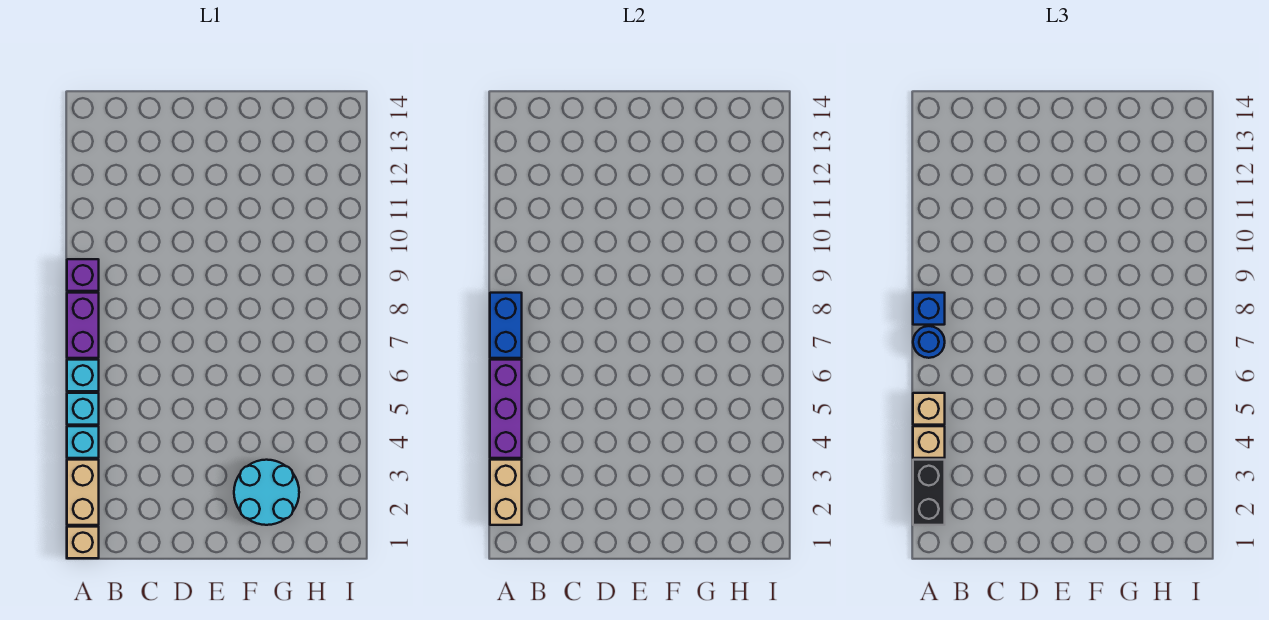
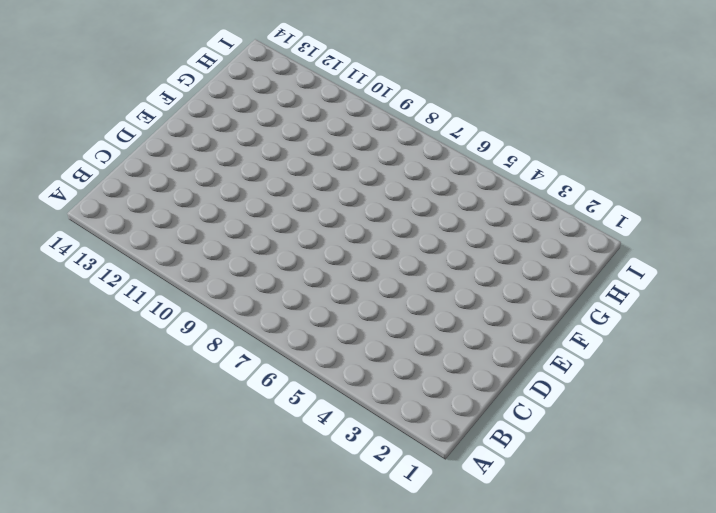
none -> tan brick A1 level 1
none -> tan brick A2:A3 level 1
none -> cyan brick A4 level 1

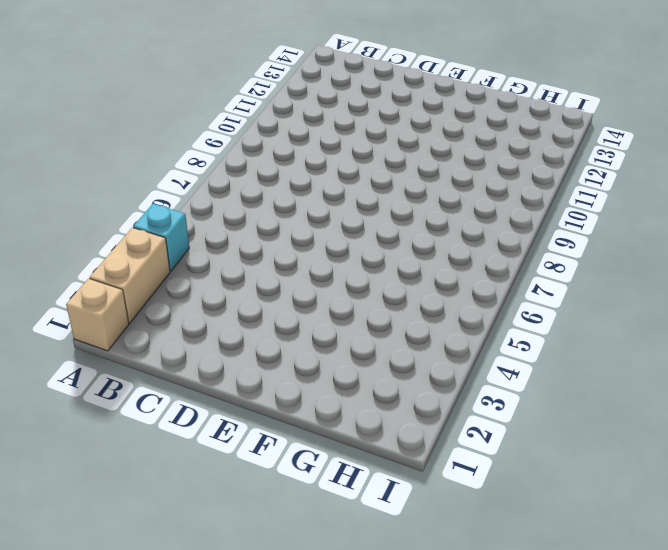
none -> cyan brick A5 level 1
none -> cyan brick A6 level 1
none -> purple brick A7:A8 level 1

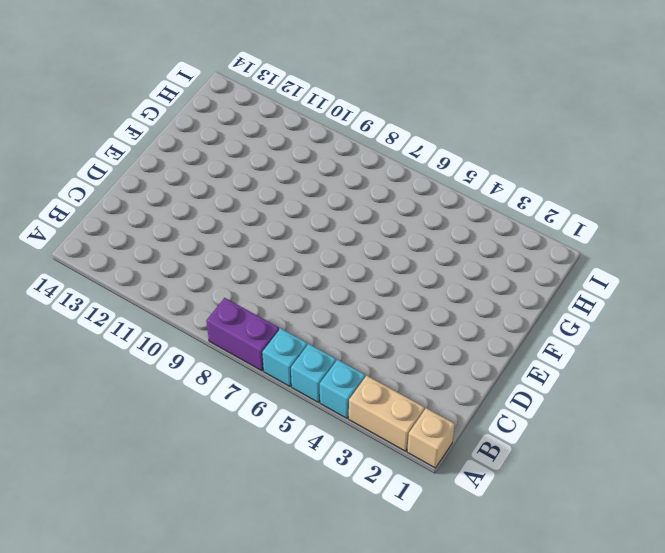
none -> purple brick A9 level 1
none -> cyan round brick F2:G3 level 1
none -> tan brick A2:A3 level 2

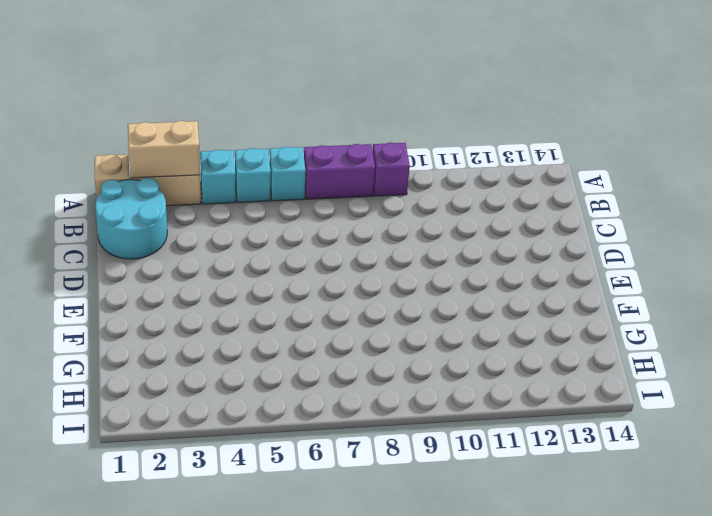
cyan round brick B1:C2 level 1 -> cyan round brick F2:G3 level 1
none -> purple brick A4:A6 level 2
none -> blue brick A7:A8 level 2
none -> black brick A2:A3 level 3

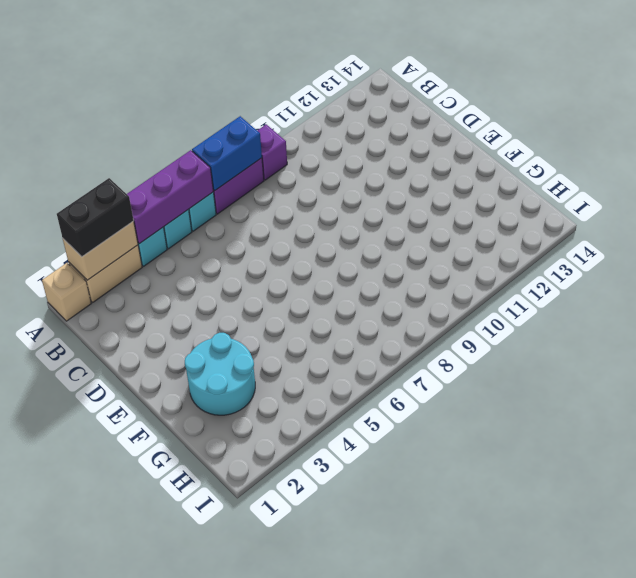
none -> tan brick A4 level 3
none -> tan brick A5 level 3
none -> blue round brick A7 level 3

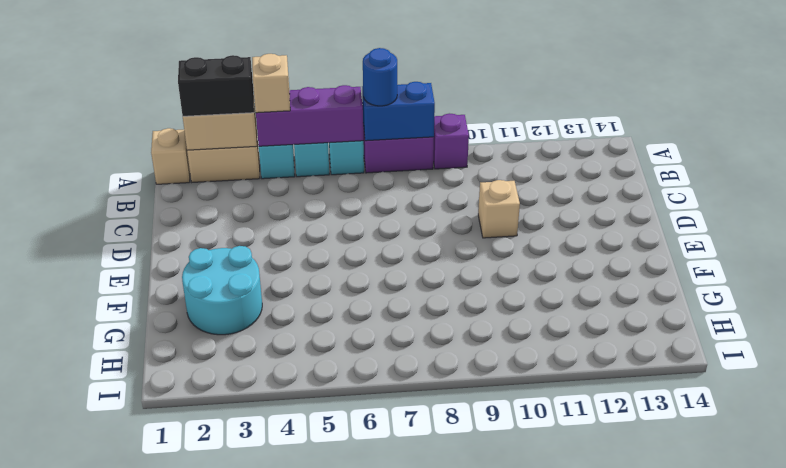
tan brick D10 level 1 -> tan brick A5 level 3
none -> blue brick A8 level 3

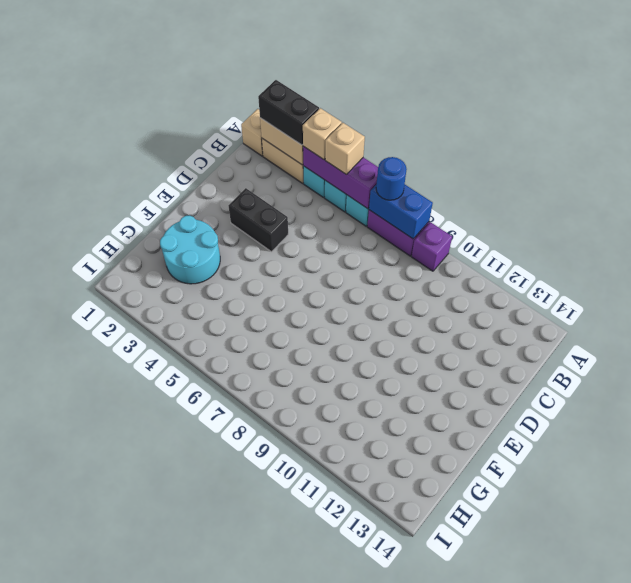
black brick D3:D4 level 1 -> none
none -> blue brick A8 level 3

